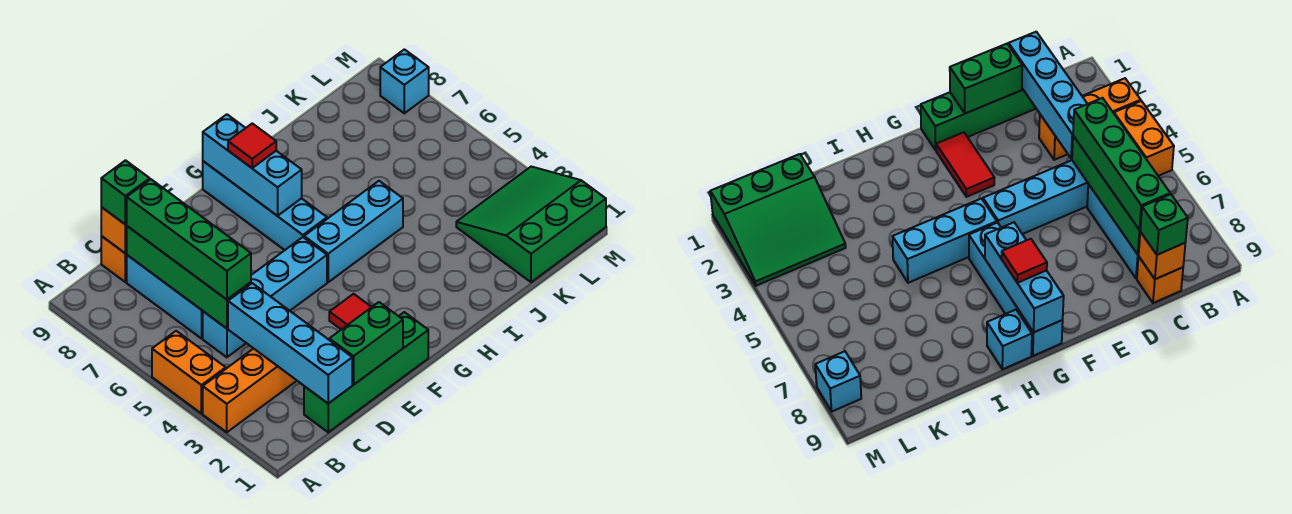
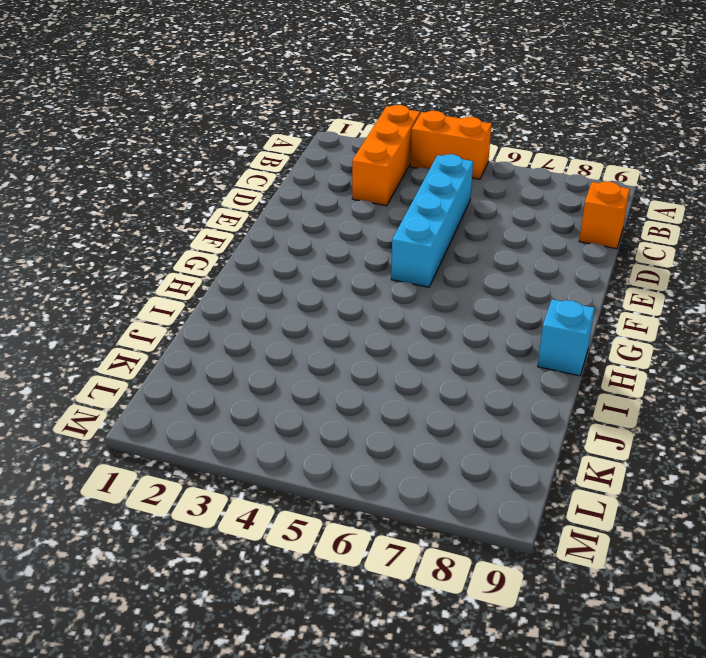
none -> green brick C1:F1 level 1
none -> cyan brick C6:C8 level 1
none -> red tile F2:F3 level 1

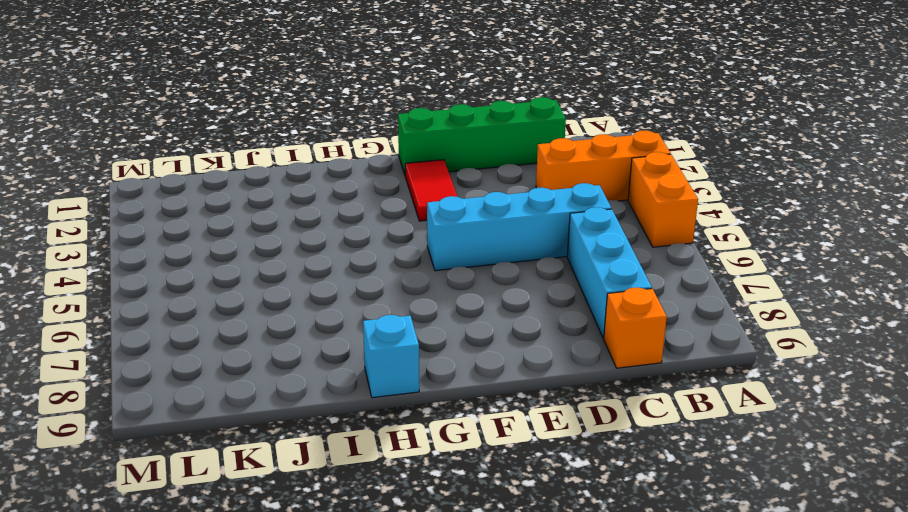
none -> cyan brick G5:I5 level 1
none -> cyan brick G6:G9 level 1
none -> green slope K1:M3 level 1 top 1

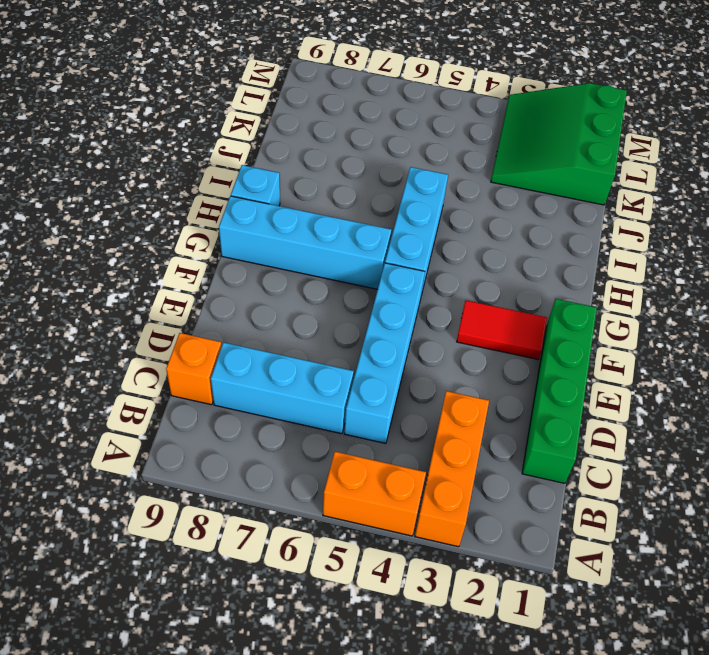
none -> cyan brick M8 level 1
none -> cyan brick C1:C4 level 2
none -> green brick C5:C8 level 2

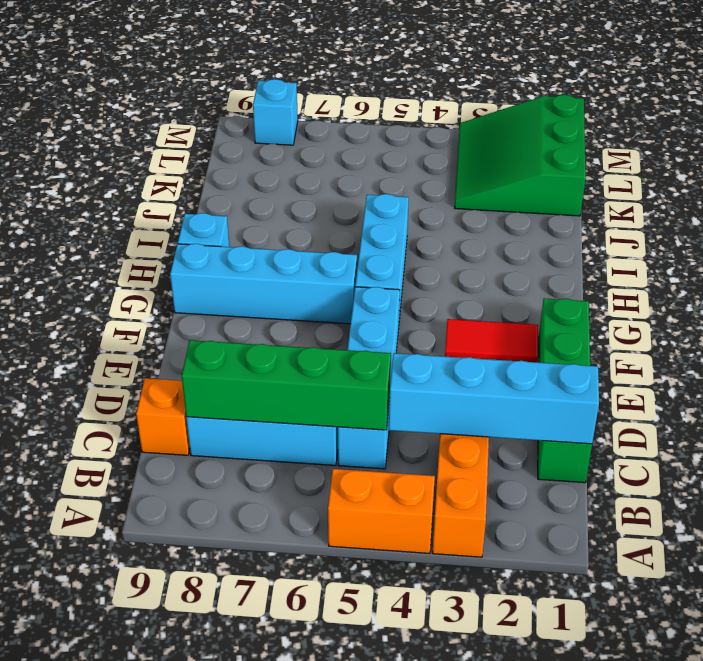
none -> orange brick C9 level 2
none -> green brick D1:E1 level 2
none -> cyan brick G7:G9 level 2

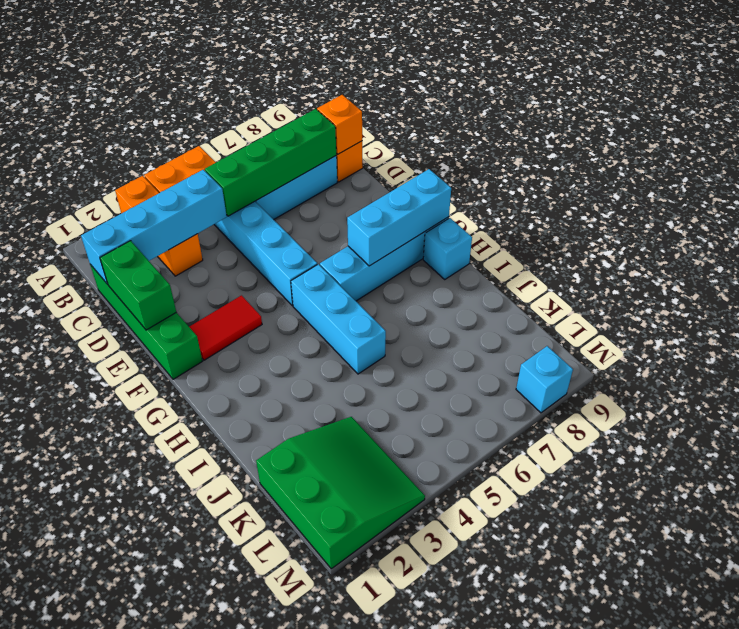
none -> green brick C5:C8 level 3
none -> green brick C9 level 3
none -> red tile G8 level 3

